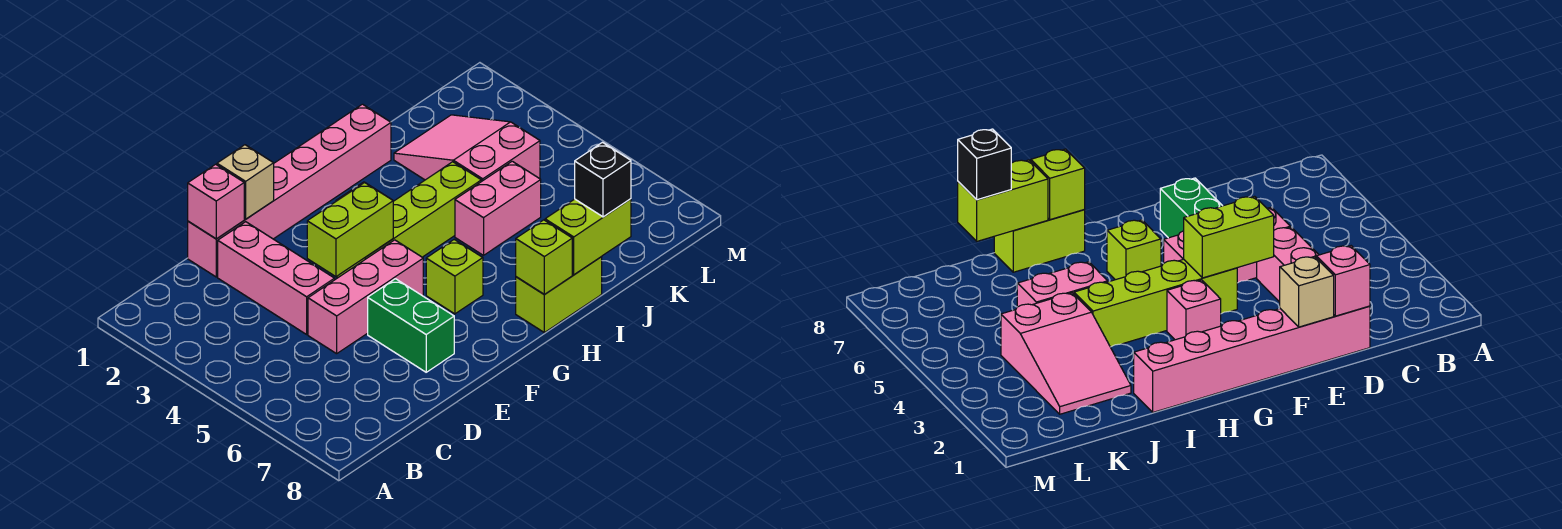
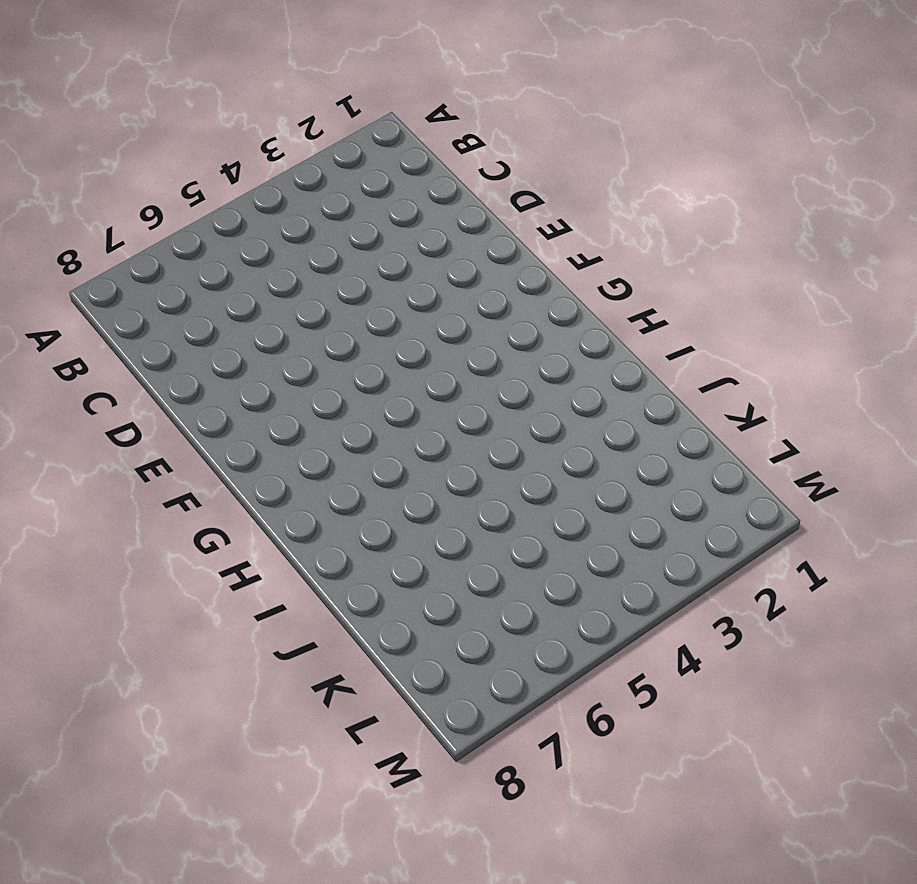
none -> pink brick D1:I1 level 1
none -> pink brick D2:D4 level 1
none -> pink brick D5:F5 level 1

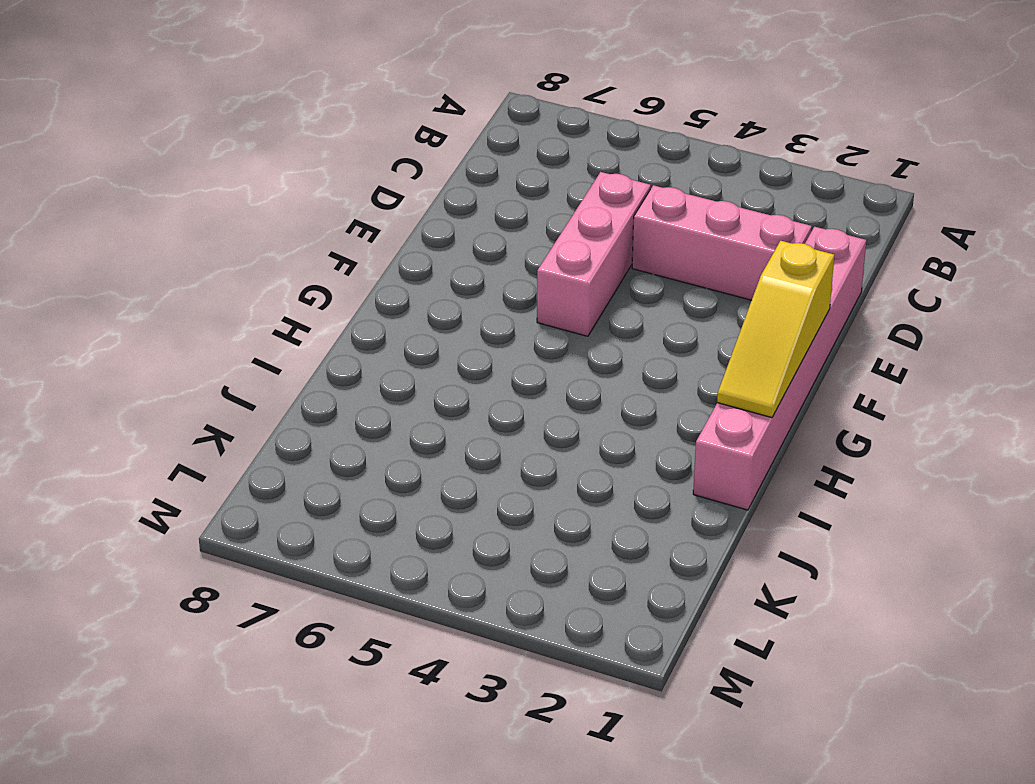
yellow slope F1:H1 level 2 top F -> none
none -> green brick E6:E7 level 1
none -> lime brick F4:I4 level 1
none -> pink brick G3 level 1

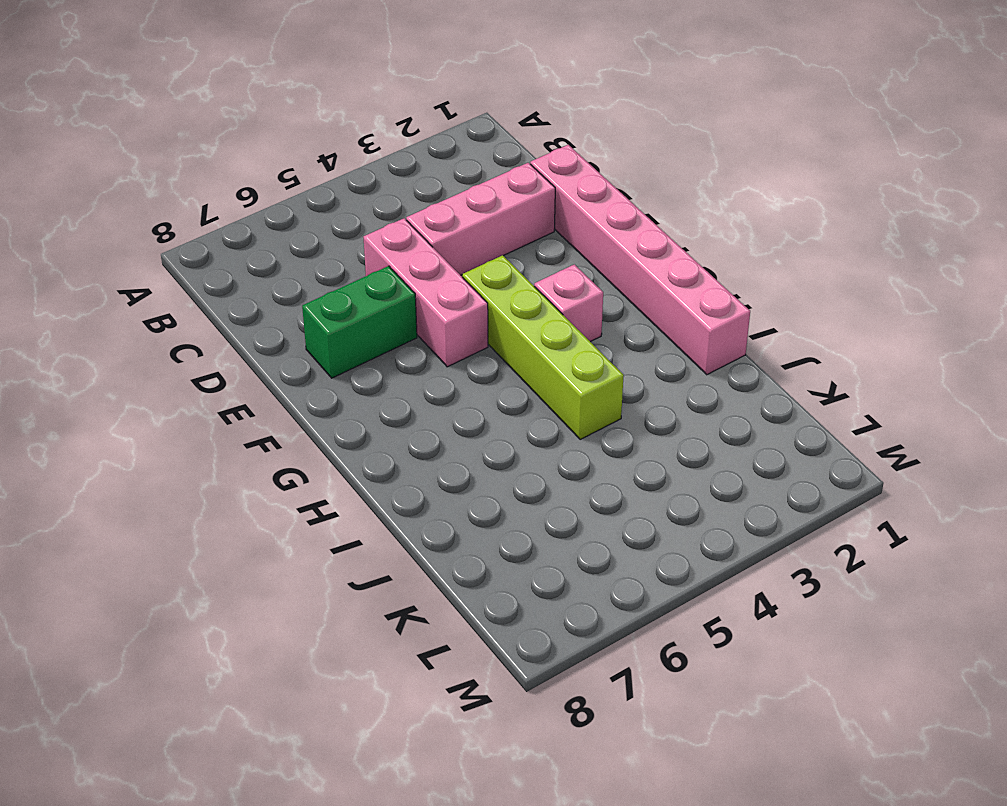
none -> lime brick G6 level 1
none -> lime brick H8:I8 level 1
none -> pink brick I5:J5 level 1

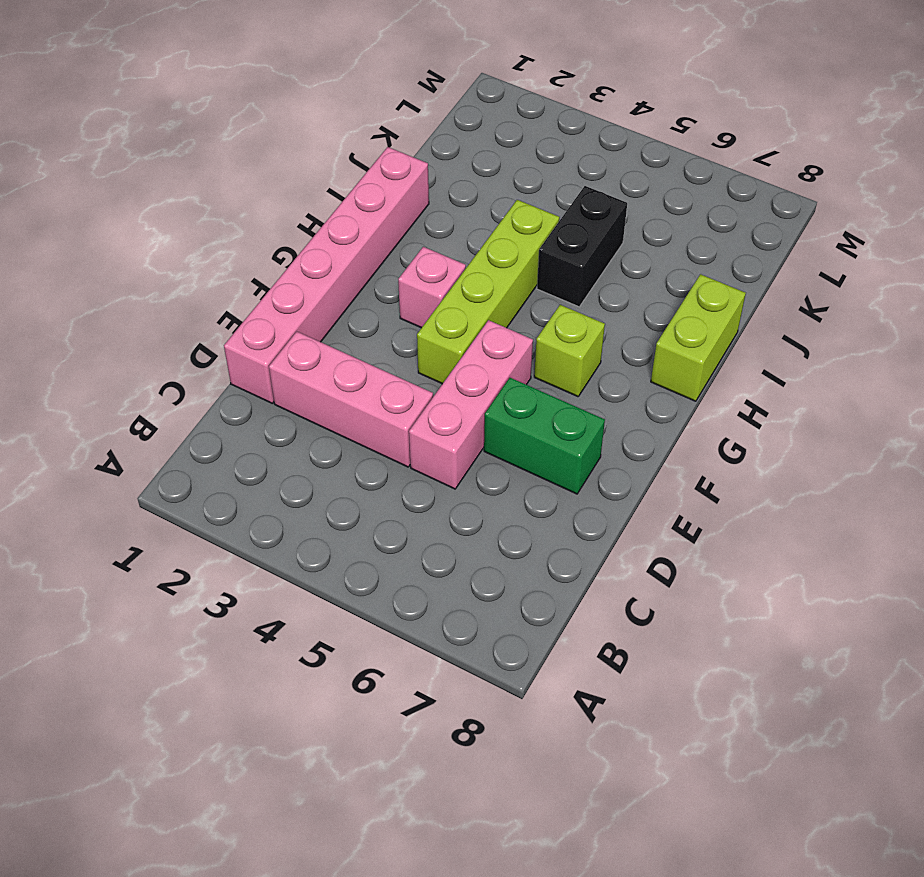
black brick I5:J5 level 1 -> pink brick I5:J5 level 1
none -> pink slope J2:K4 level 1 top 4
none -> pink brick D1 level 2
none -> tan brick E1 level 2

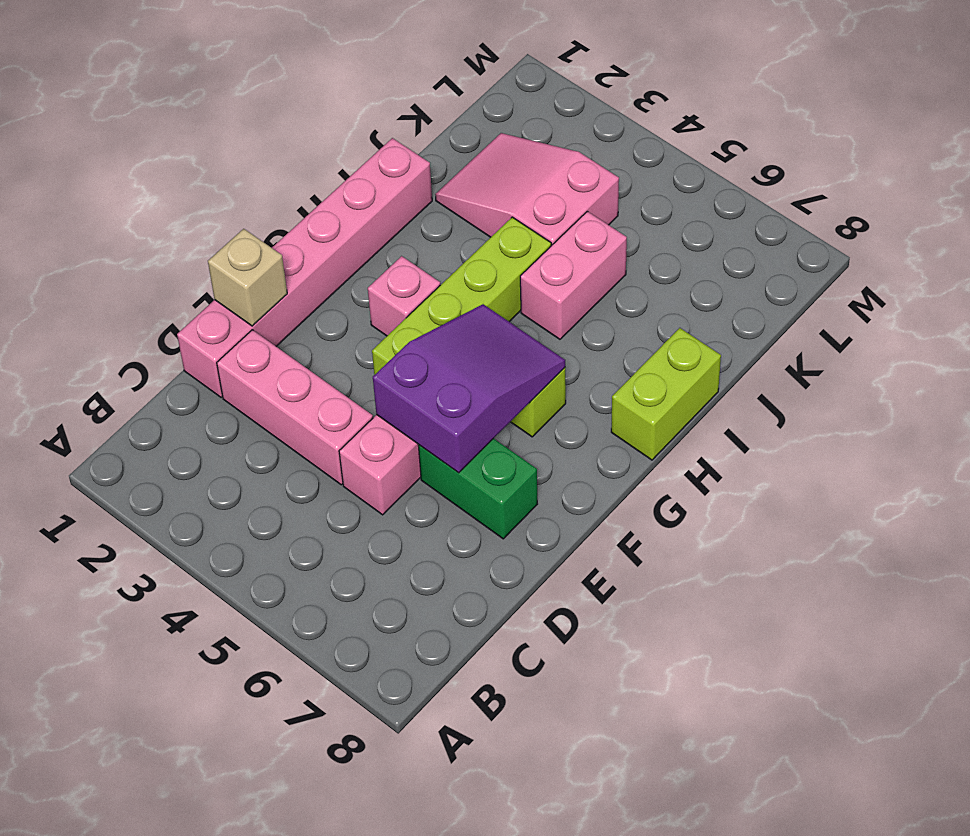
purple slope E5:G6 level 2 top E -> none
none -> pink brick D1 level 2
none -> lime brick E4:F4 level 2
none -> lime brick H8 level 2

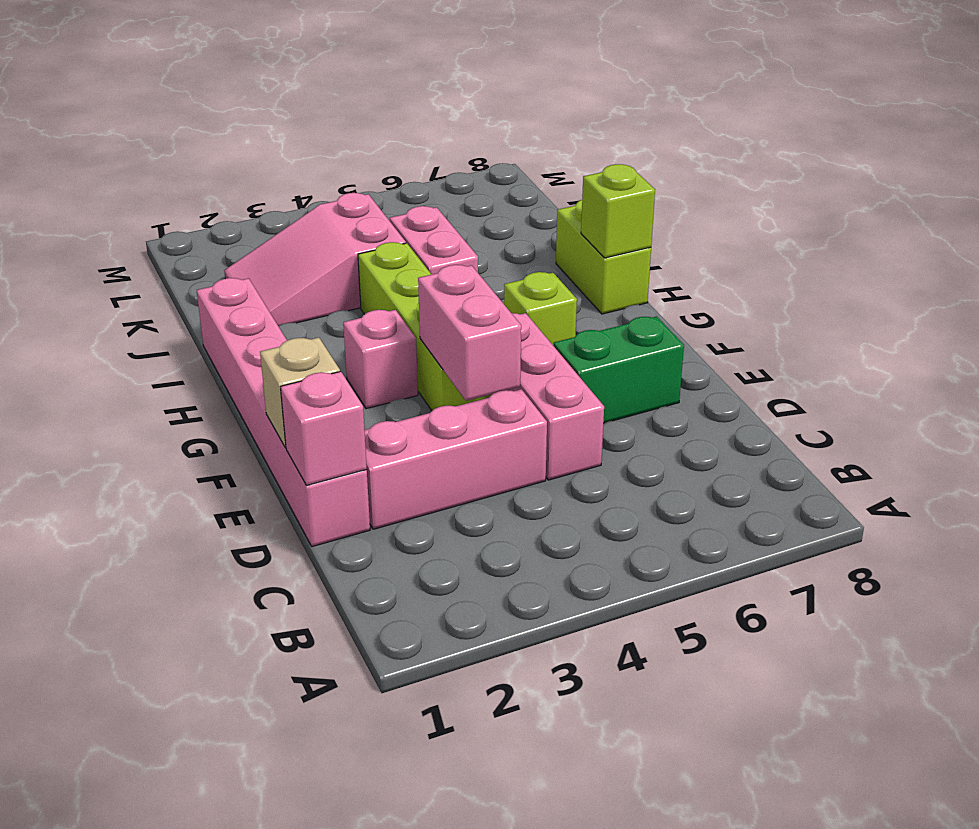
pink brick E4:F4 level 2 -> lime brick E4:F4 level 2
none -> lime brick I8:J8 level 2
none -> black brick J8 level 3

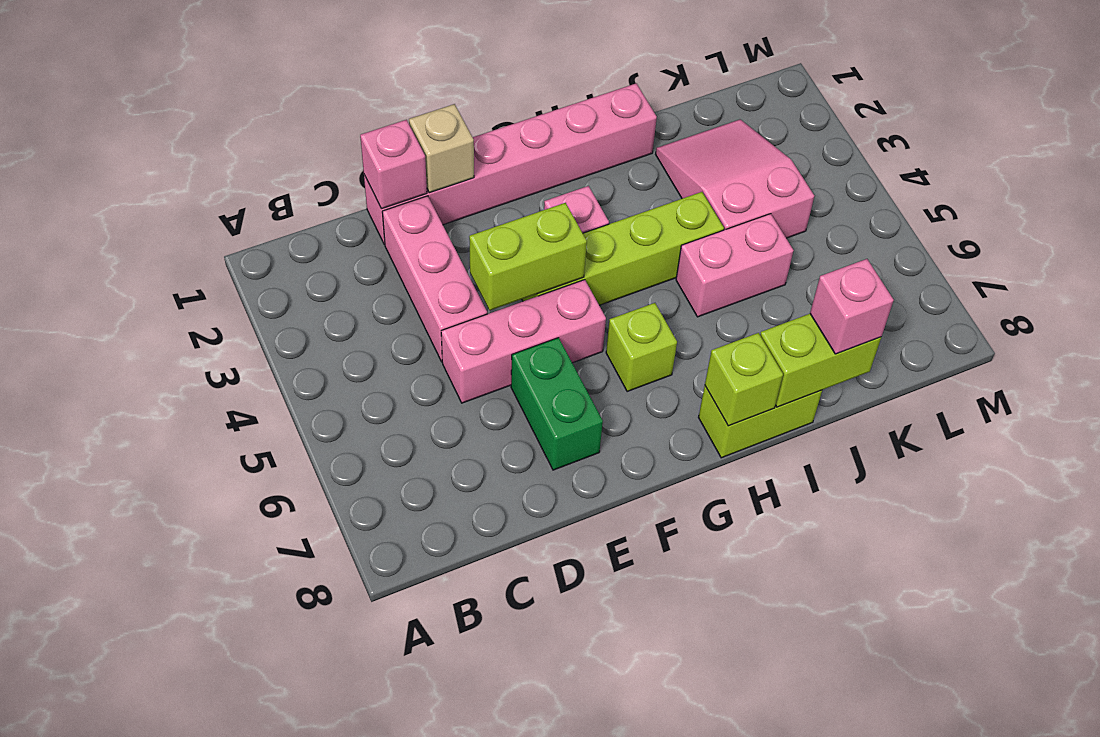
pink brick J8 level 3 -> black brick J8 level 3

